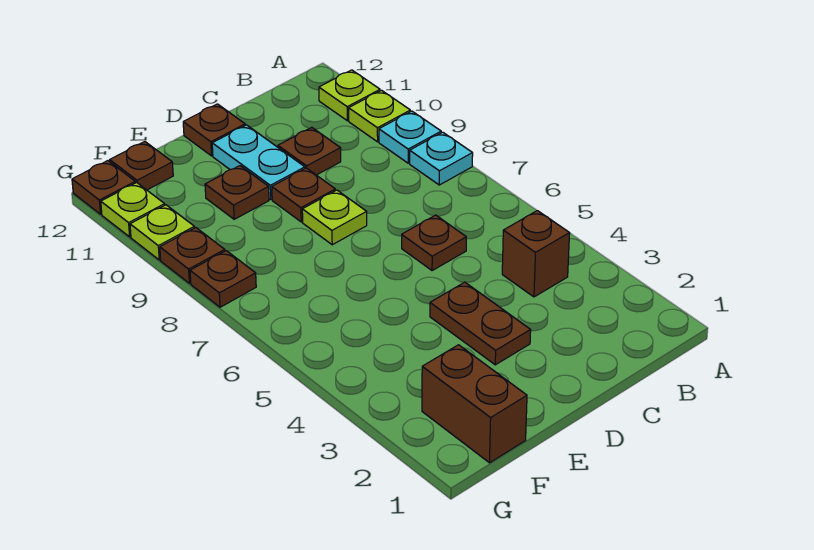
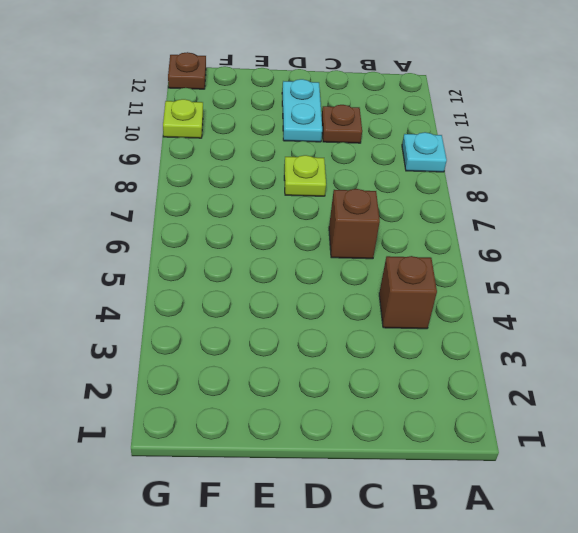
brown brick C6 level 1 -> brown plate C6 level 1
none -> cyan plate A8 level 1
none -> lime plate A10 level 1
none -> lime plate A11 level 1

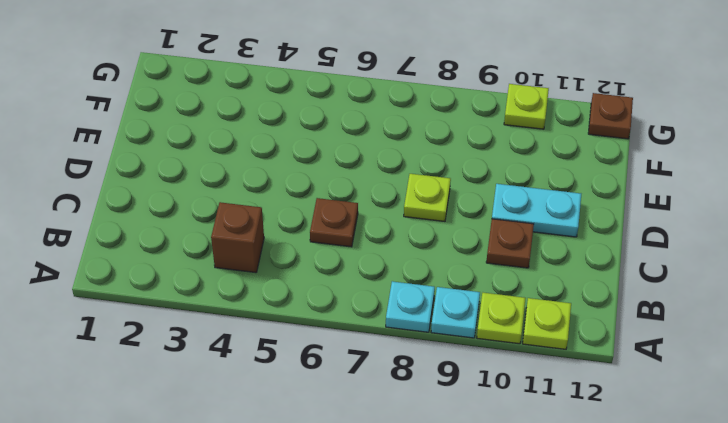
none -> brown plate D3:D4 level 1
none -> brown plate D9 level 1
none -> brown plate D12 level 1

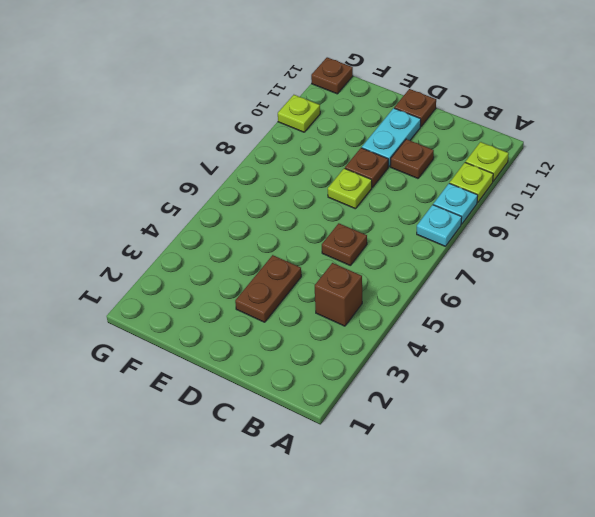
none -> brown plate E10 level 1
none -> brown brick F1:F2 level 1
none -> brown plate F12 level 1

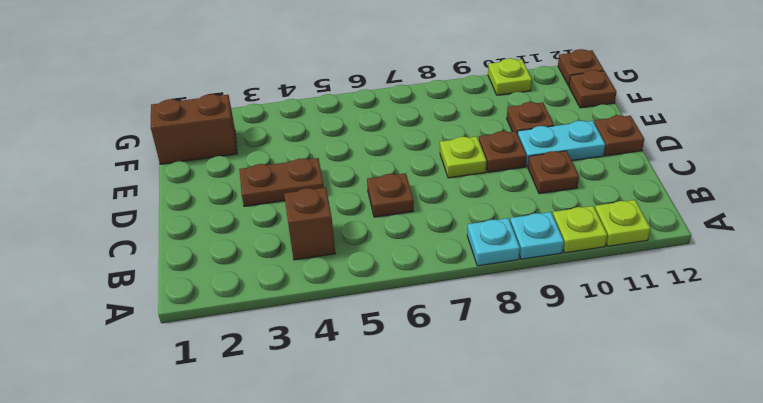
none -> brown plate G8 level 1
none -> brown plate G9 level 1
none -> lime plate G11 level 1

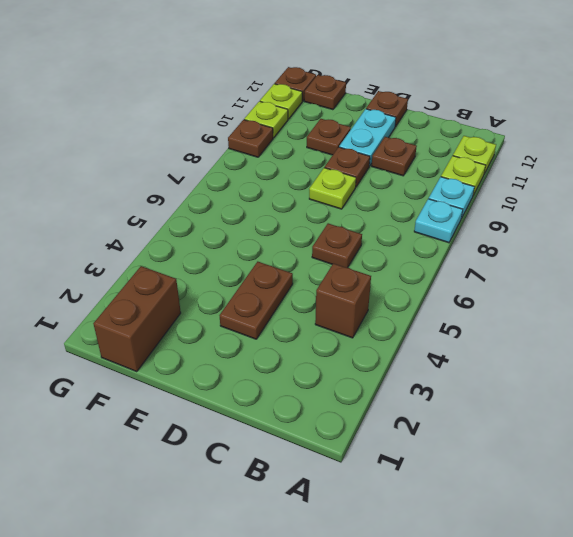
none -> brown plate G8 level 1

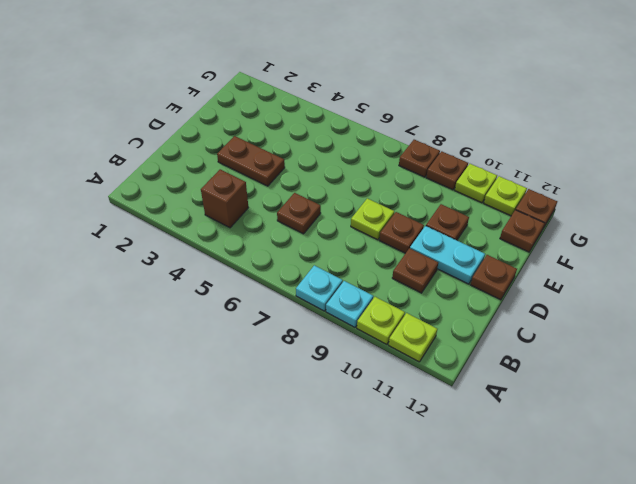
none -> brown brick F1:F2 level 1

